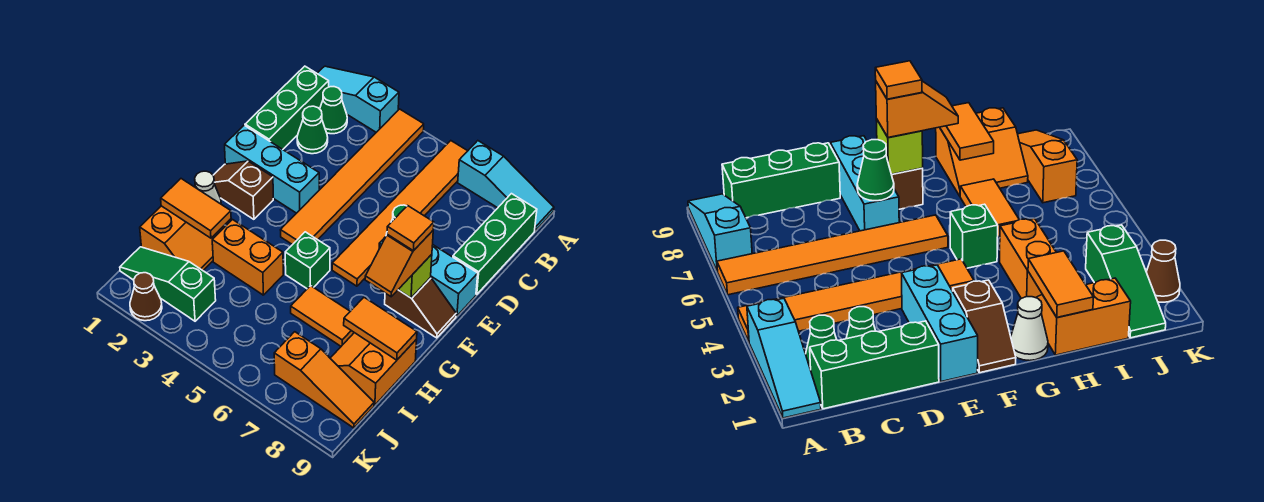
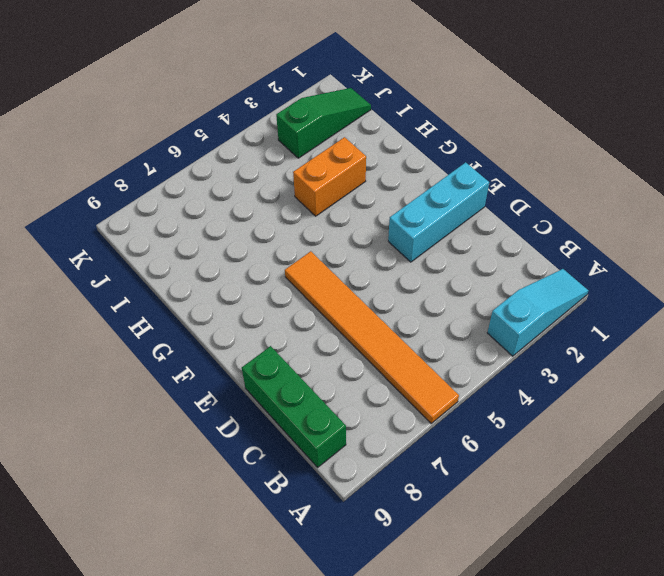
none -> orange tile A4:F4 level 1
none -> cyan slope A7:A9 level 1 top 7
none -> green brick B1:D1 level 1

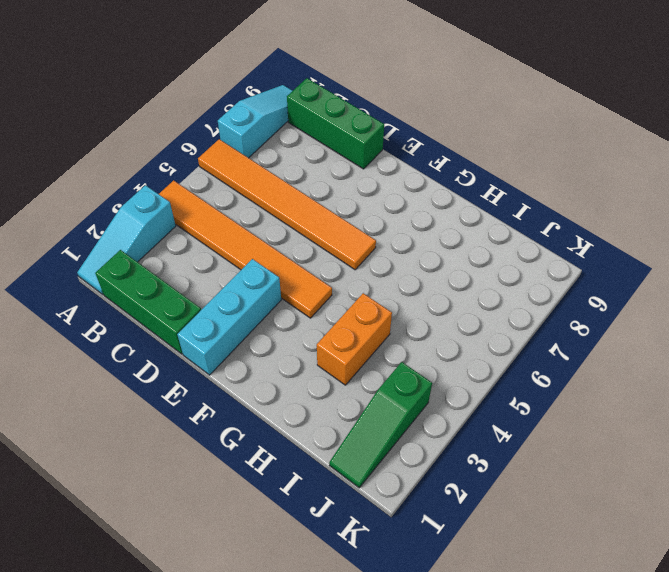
none -> green cone B2 level 1
none -> green cone C2 level 1
none -> cyan brick E7:E9 level 1

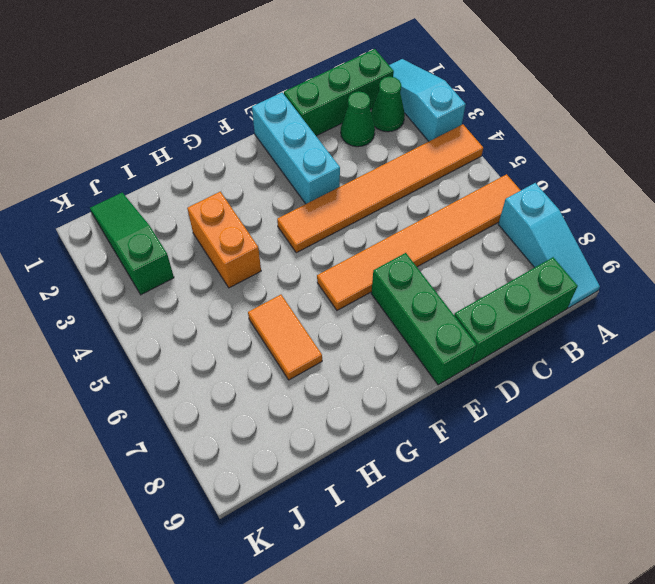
green brick E7:E9 level 1 -> cyan brick E7:E9 level 1
none -> brown slope F1:F2 level 1 top 2
none -> brown slope F8:F9 level 1 top 8
none -> white cone G1 level 1

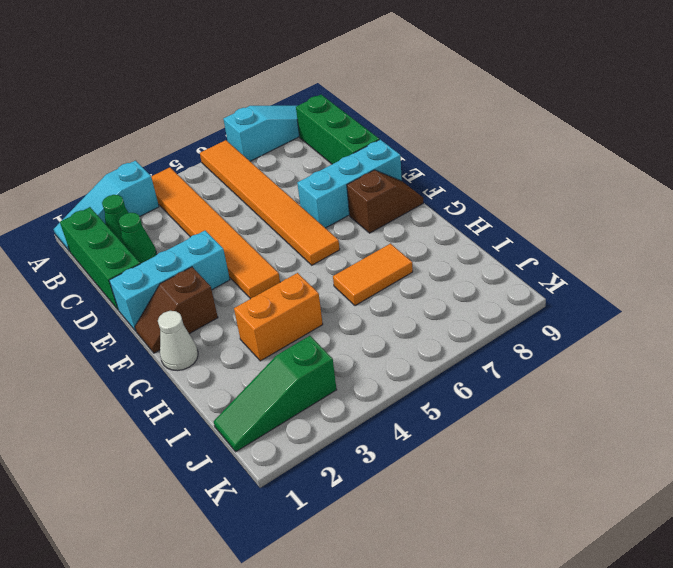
none -> green brick G5 level 1
none -> orange slope H1:I2 level 1 top 1
none -> orange slope H8:I9 level 1 top 9

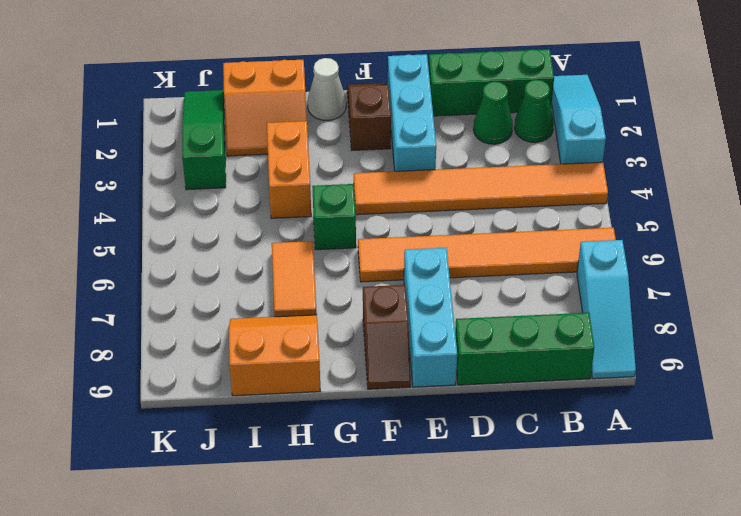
none -> orange slope J7:J9 level 1 top 7
none -> brown cone K2 level 1
none -> green cone E7 level 2

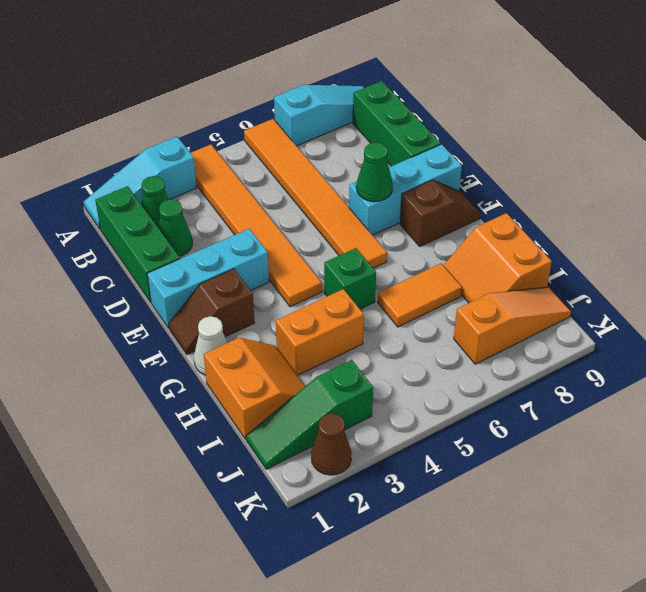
none -> lime brick F8 level 2
none -> orange tile H1:H2 level 2
none -> orange tile H8:H9 level 2

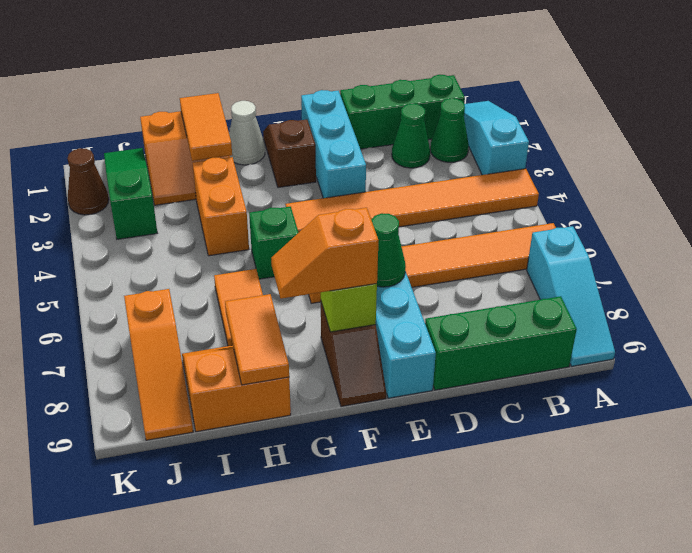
none -> orange tile F8 level 4

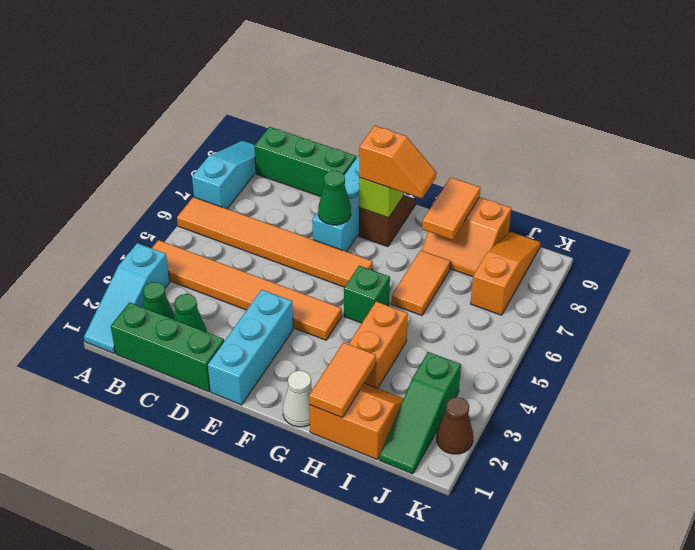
none -> brown slope F1:F2 level 1 top 2
none -> orange tile F8 level 4

